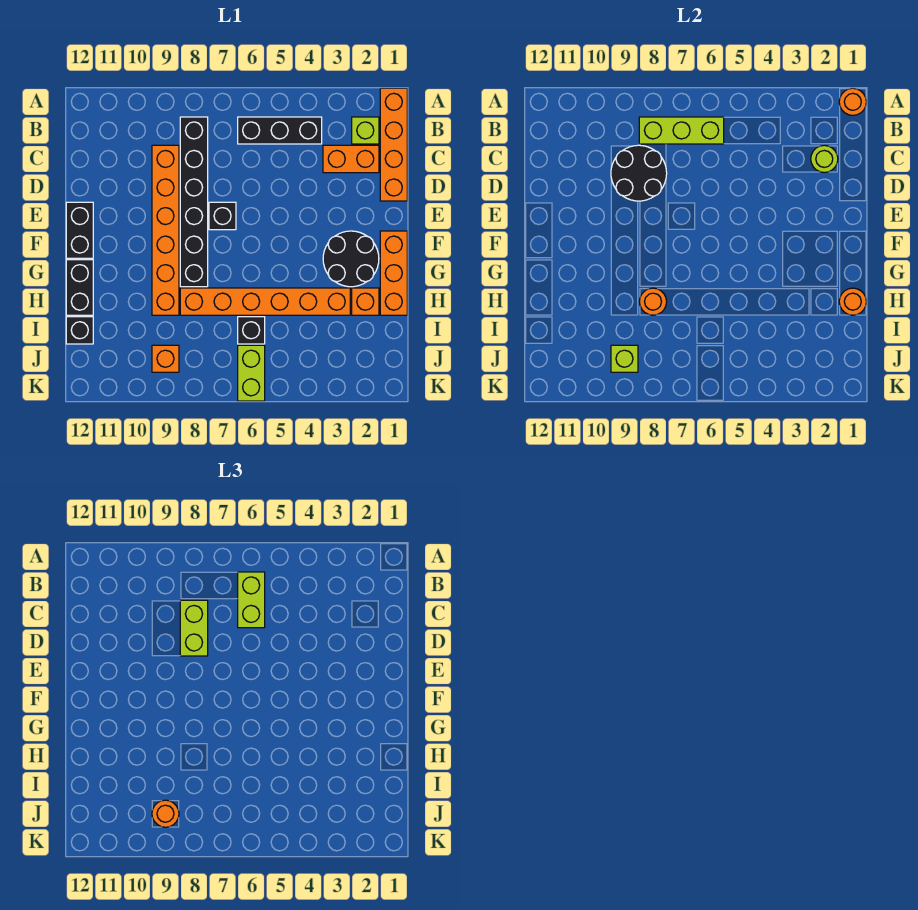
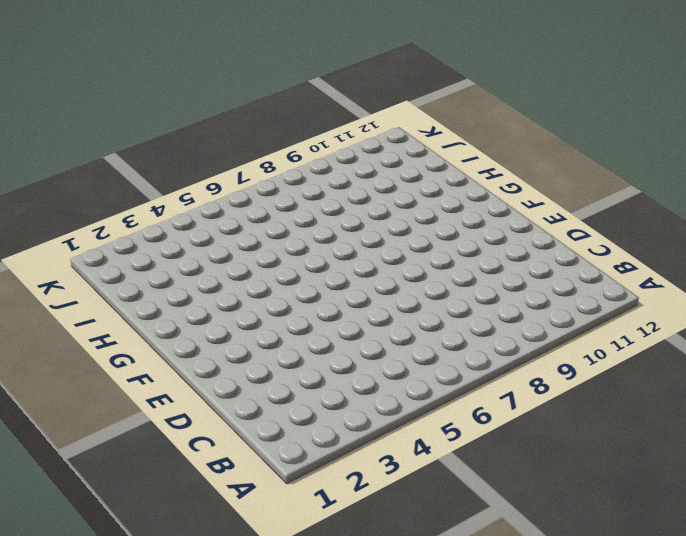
none -> orange brick A1:D1 level 1
none -> lime brick B2 level 1
none -> black brick B4:B6 level 1

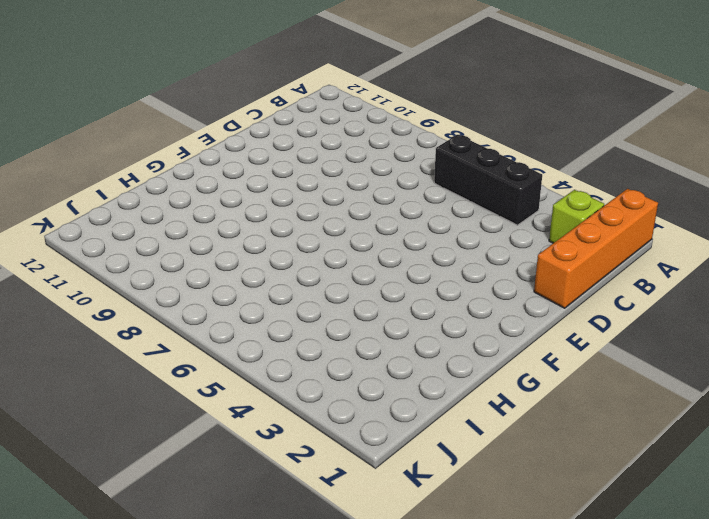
none -> black brick B8:G8 level 1
none -> orange brick C2:C3 level 1
none -> orange brick C9:H9 level 1

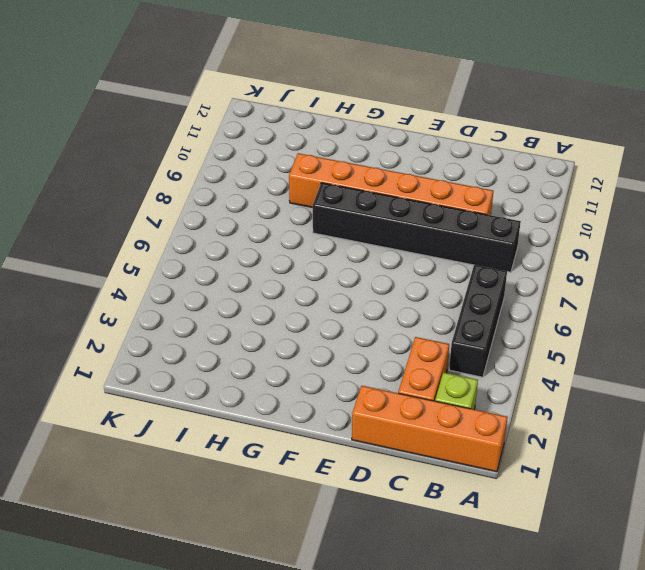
none -> black brick E7 level 1
none -> black brick E12:F12 level 1
none -> orange brick F1:H1 level 1

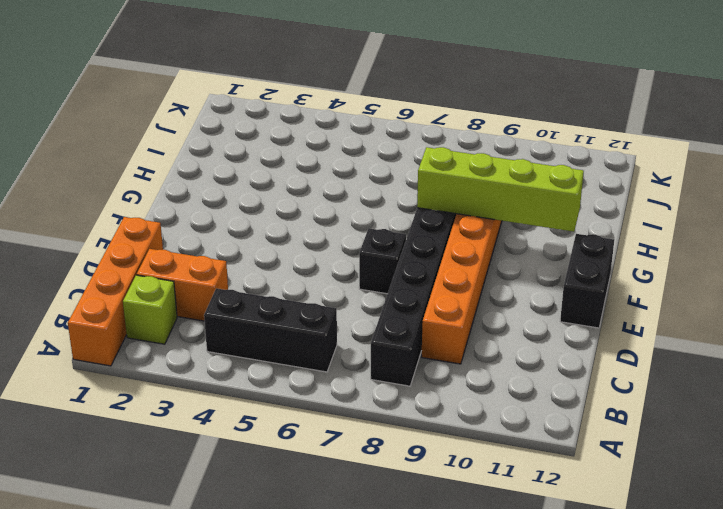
lime brick G8:G11 level 2 -> none
none -> orange brick F1:H1 level 1
none -> black round brick F2:G3 level 1
none -> black brick G12:H12 level 1

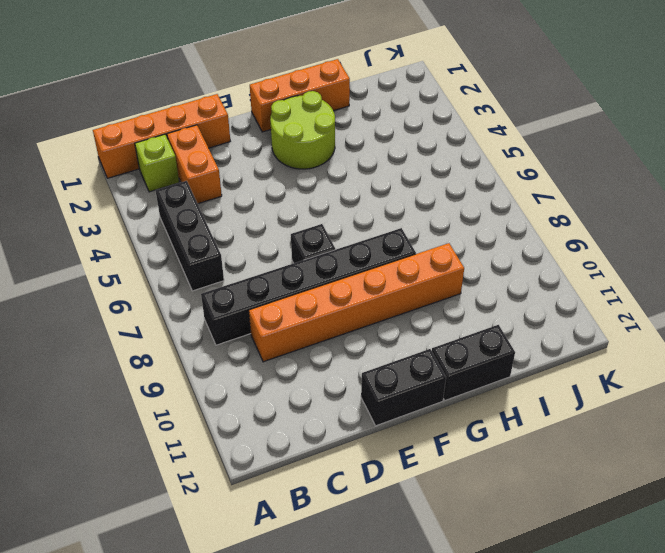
lime round brick F2:G3 level 1 -> black round brick F2:G3 level 1
none -> orange brick H2 level 1
none -> orange brick H3:H8 level 1
none -> black brick I6 level 1

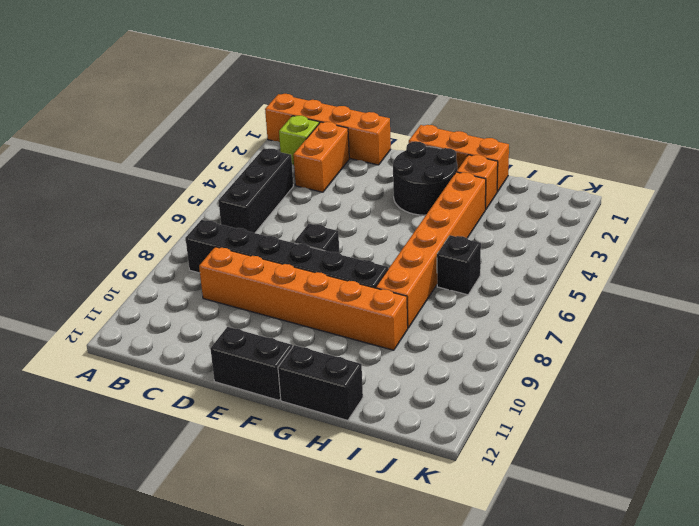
none -> black brick I12 level 1
none -> lime brick J6:K6 level 1
none -> orange brick J9 level 1

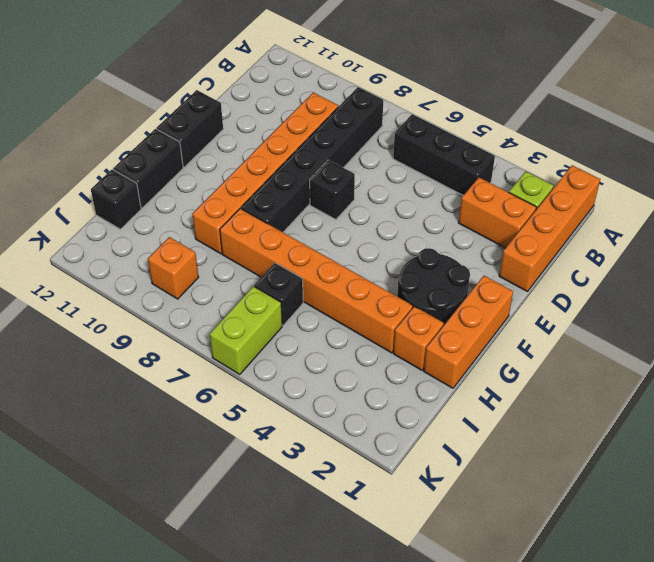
none -> orange round brick A1 level 2
none -> lime brick B6:B8 level 2
none -> lime round brick C2 level 2

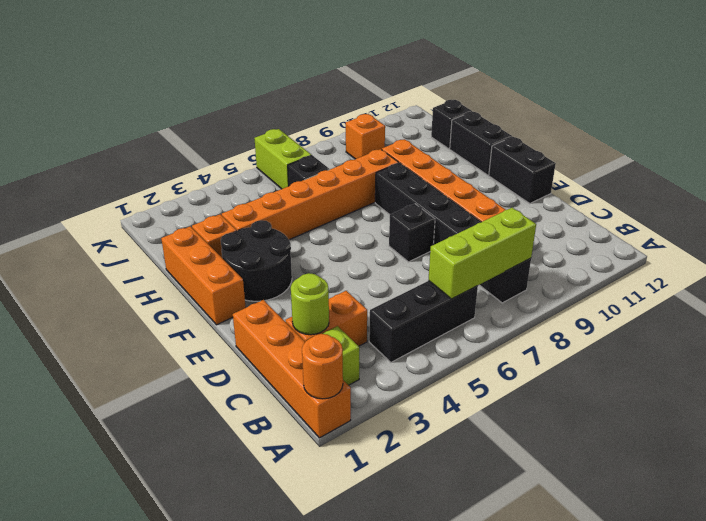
none -> black round brick C8:D9 level 2
none -> orange round brick H1 level 2
none -> orange round brick H8 level 2

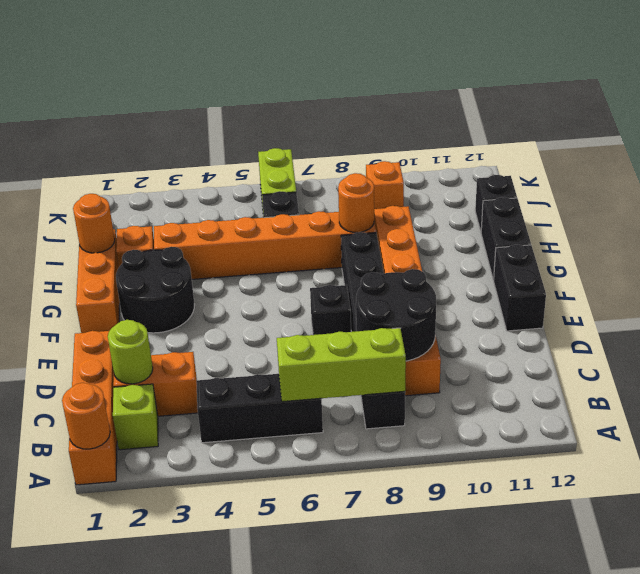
none -> lime brick J9 level 2
none -> lime brick B6:C6 level 3
none -> lime brick C8:D8 level 3

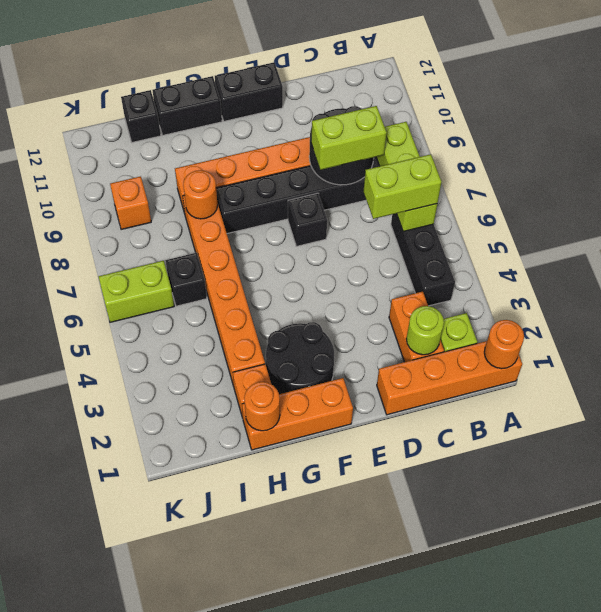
none -> lime brick J9 level 2
none -> orange round brick J9 level 3

